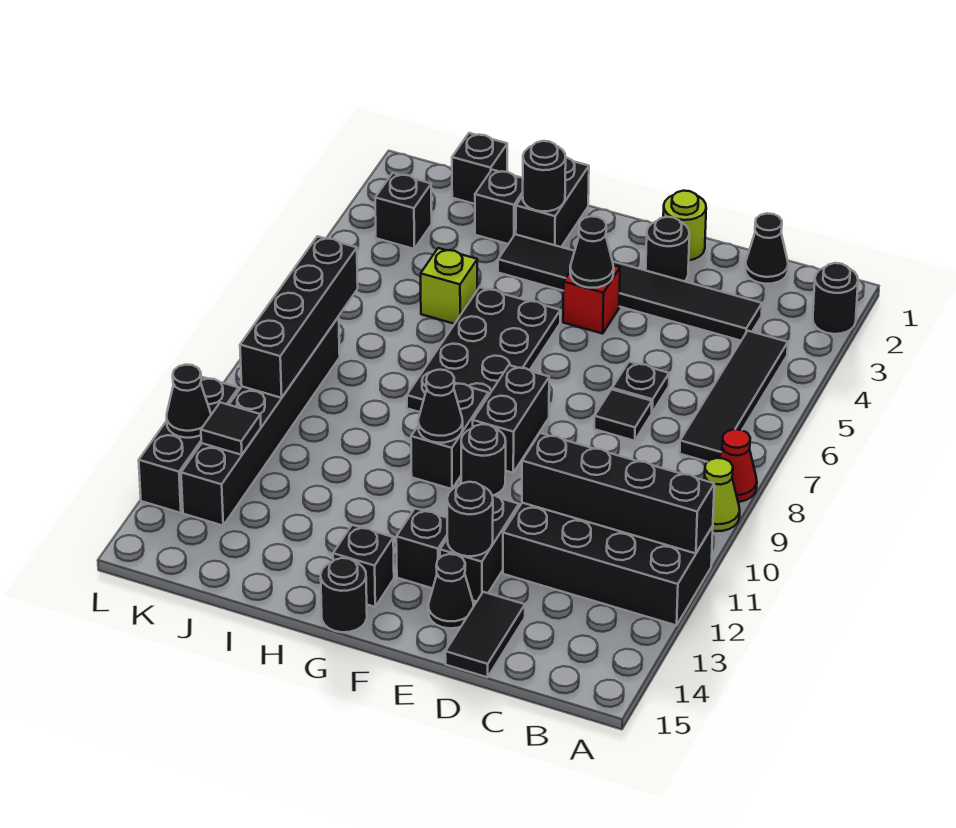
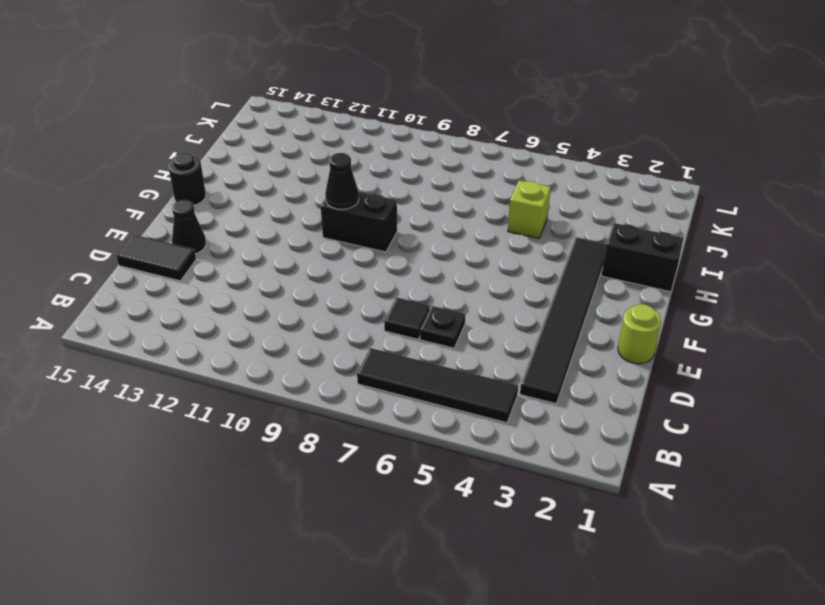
none -> black round brick A2 level 1
none -> red cone A8 level 1
none -> lime cone A9 level 1
none -> black brick A11:D12 level 1

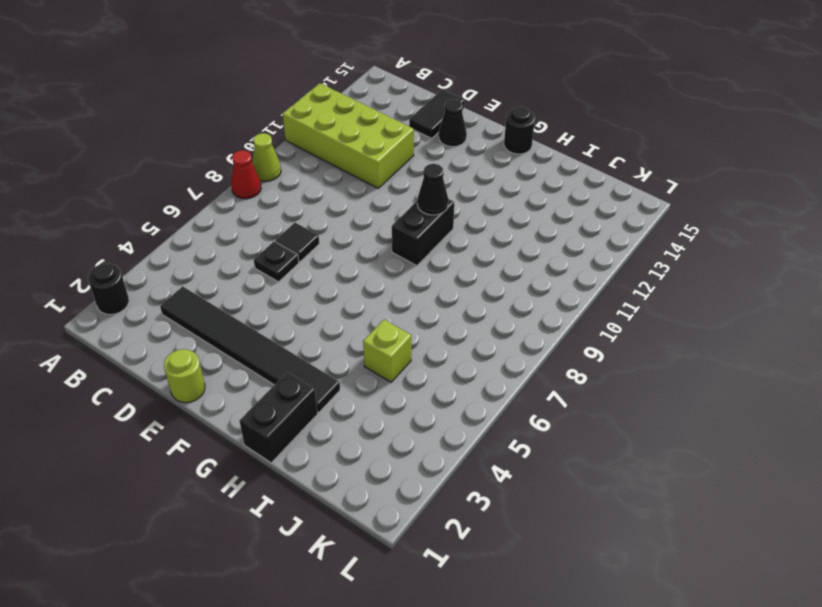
lime brick A11:D12 level 1 -> black brick A11:D12 level 1
none -> black tile B4:B7 level 1
none -> black cone C1 level 1
none -> black round brick E2 level 1
none -> black brick E12:E13 level 1

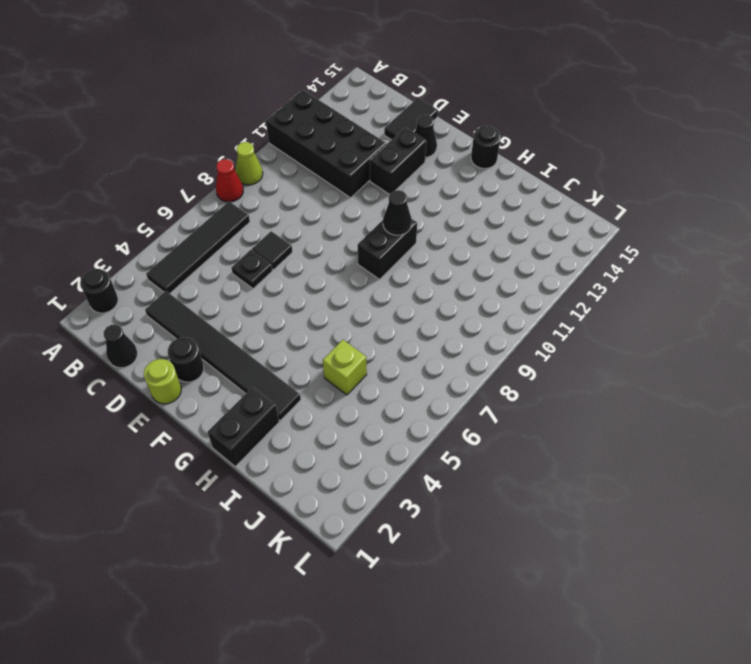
none -> red brick F4 level 1
none -> black brick F8:F9 level 1
none -> black round brick F10 level 1
none -> black brick F13 level 1

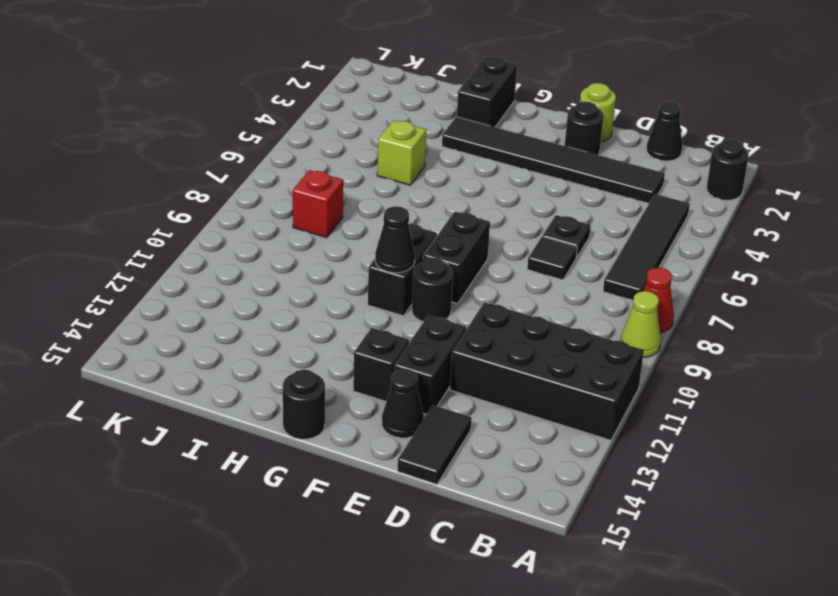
red brick J8 level 1 -> red brick F4 level 1
none -> black plate G5:H8 level 1
none -> black brick G14 level 1
none -> black brick I2 level 1
none -> black brick J1 level 1

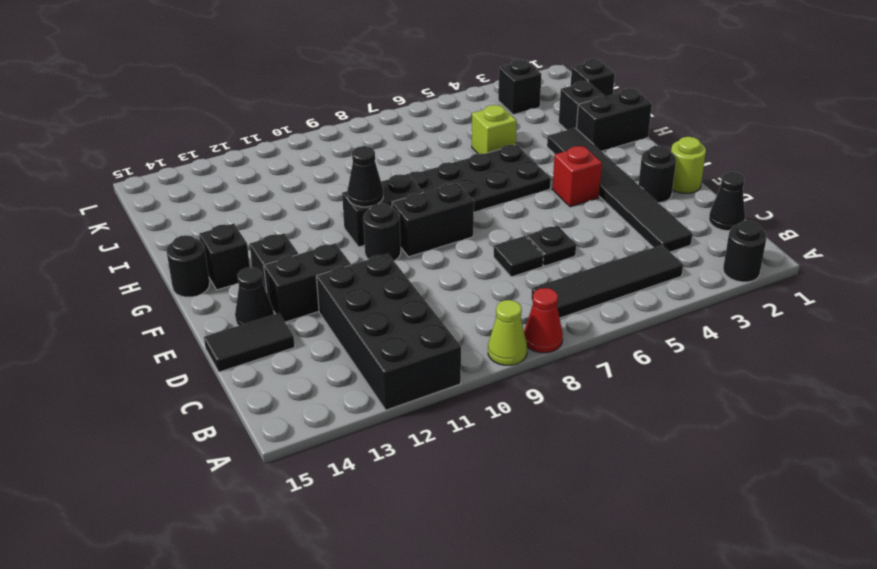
none -> black brick K8:K13 level 1
none -> black brick L11:L13 level 1
none -> black brick A11:D11 level 2
none -> black round brick E13 level 2

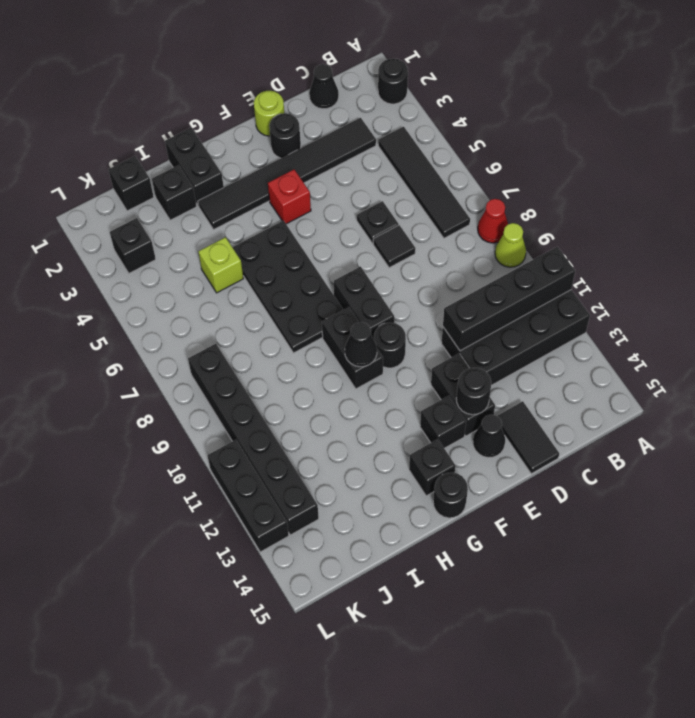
none -> black cone F4 level 2
none -> black round brick H2 level 2
none -> black brick K7:K10 level 2
none -> black tile K12 level 2

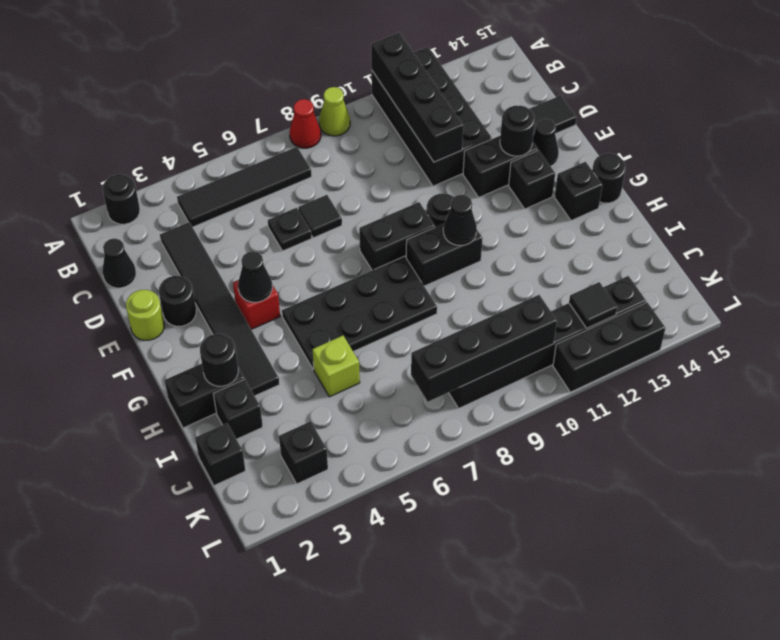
none -> black cone L12 level 2

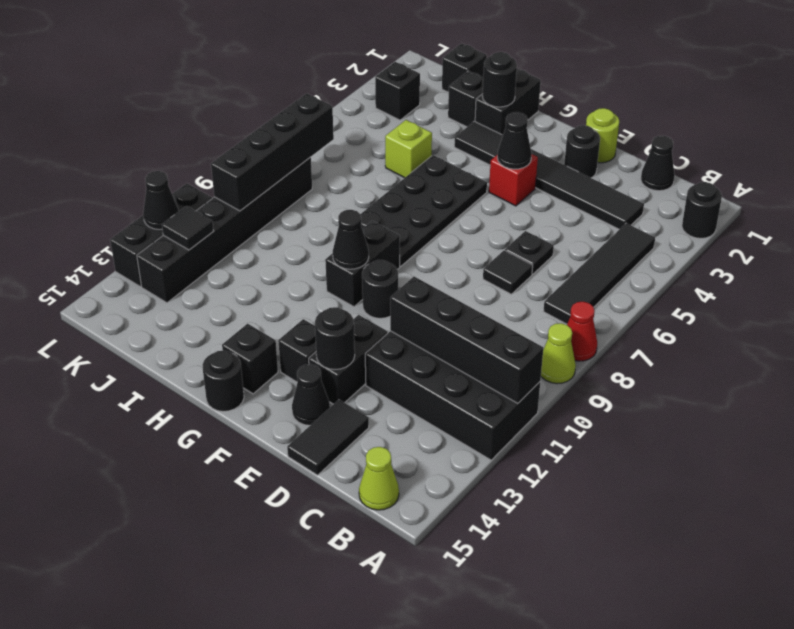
lime cone B15 level 1 -> none
none -> black brick F8:F9 level 1

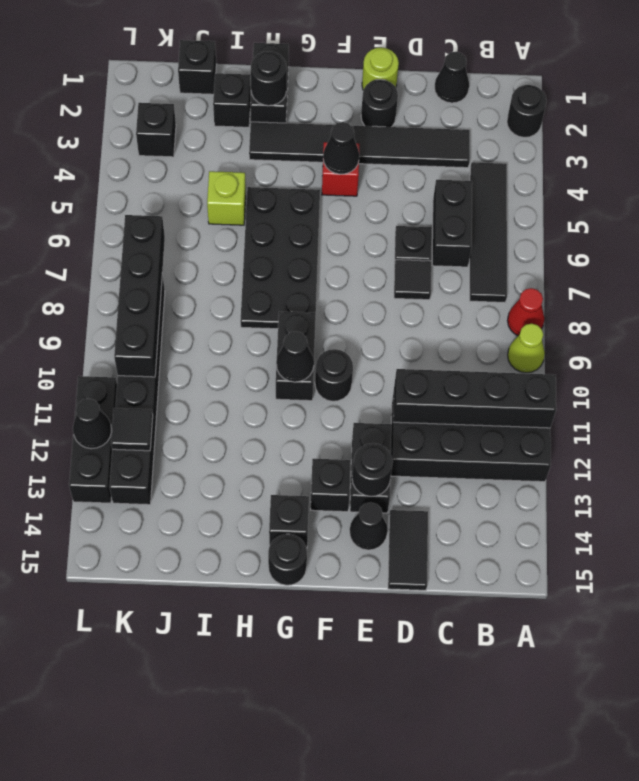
black brick C5:C6 level 1 -> black brick F8:F9 level 1

